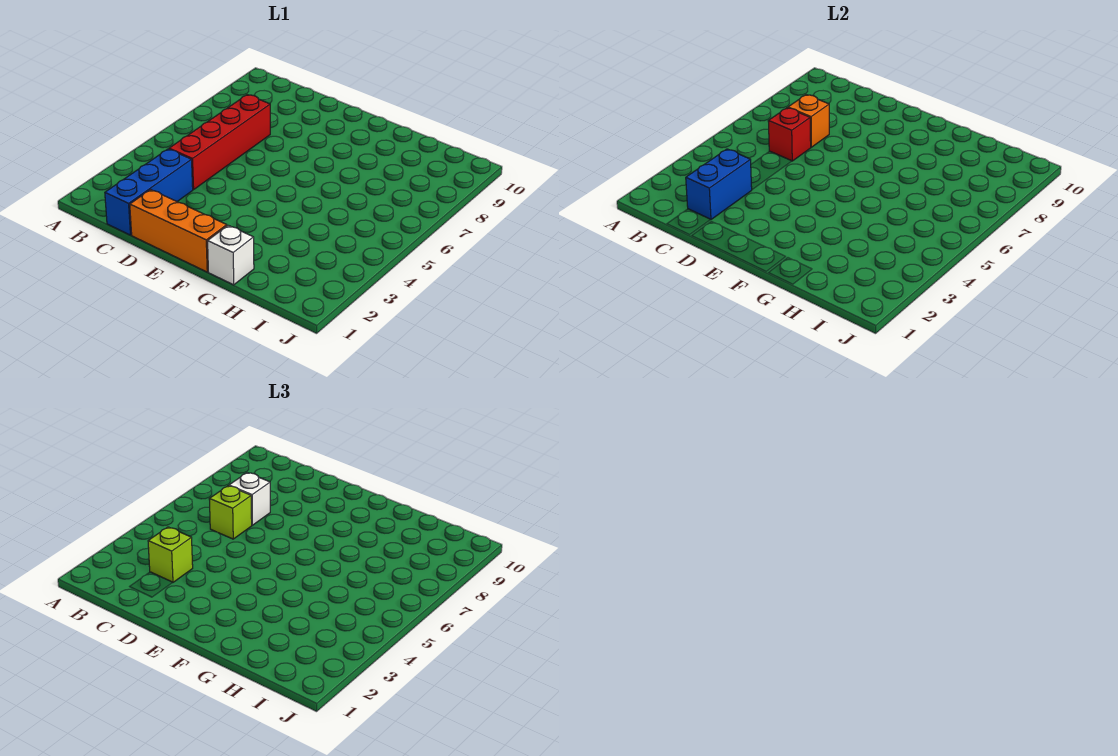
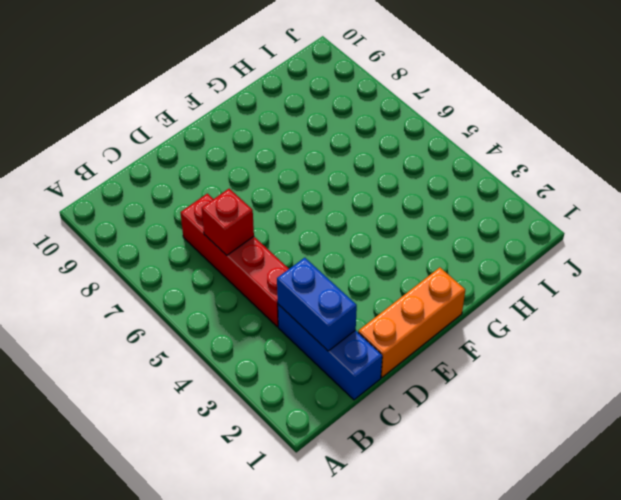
none -> white brick G1 level 1
none -> orange brick C7 level 2

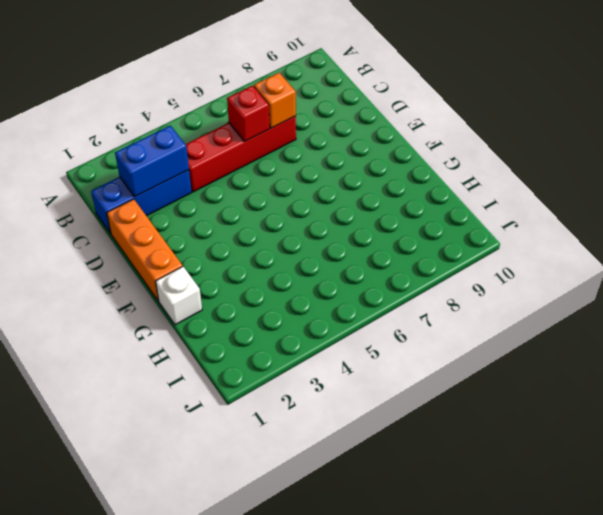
none -> lime brick C3 level 3
none -> lime brick C6 level 3

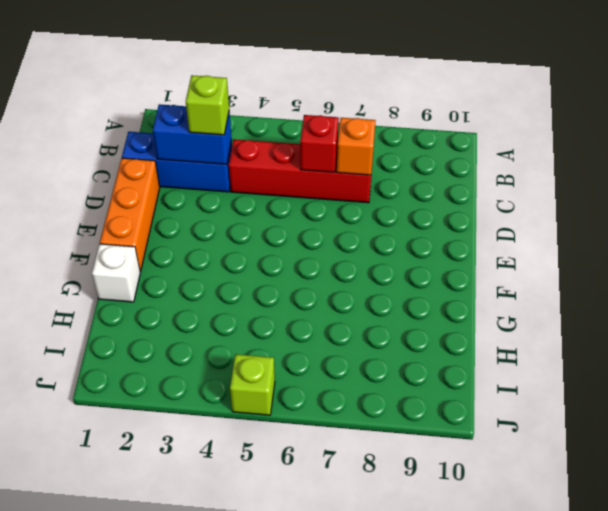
lime brick J5 level 1 -> lime brick C6 level 3
none -> white brick C7 level 3

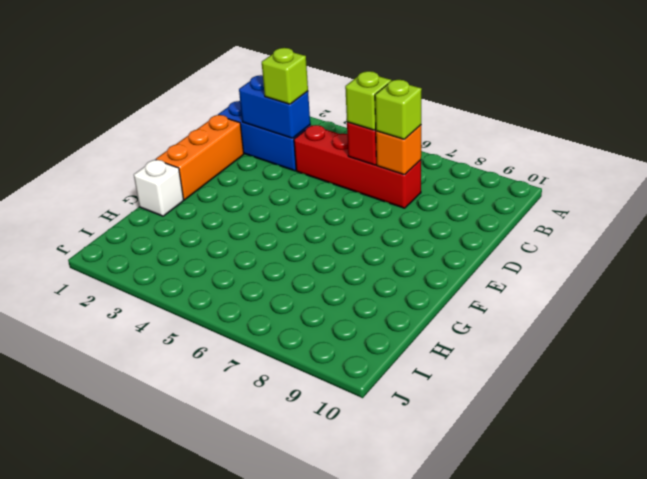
lime brick C7 level 3 -> white brick C7 level 3

